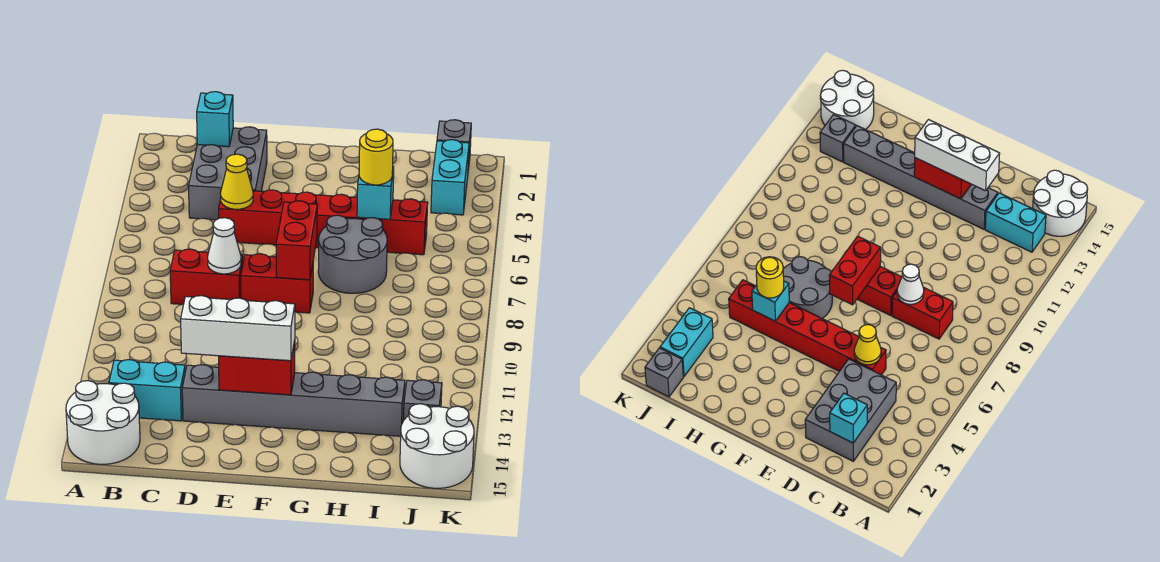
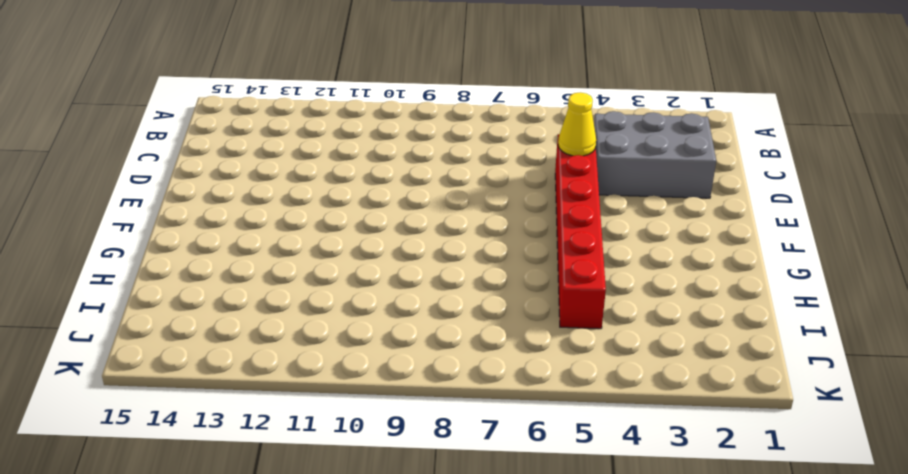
none -> white round brick A14:B15 level 1
none -> cyan brick B13:C13 level 1
none -> red brick C8:D8 level 1

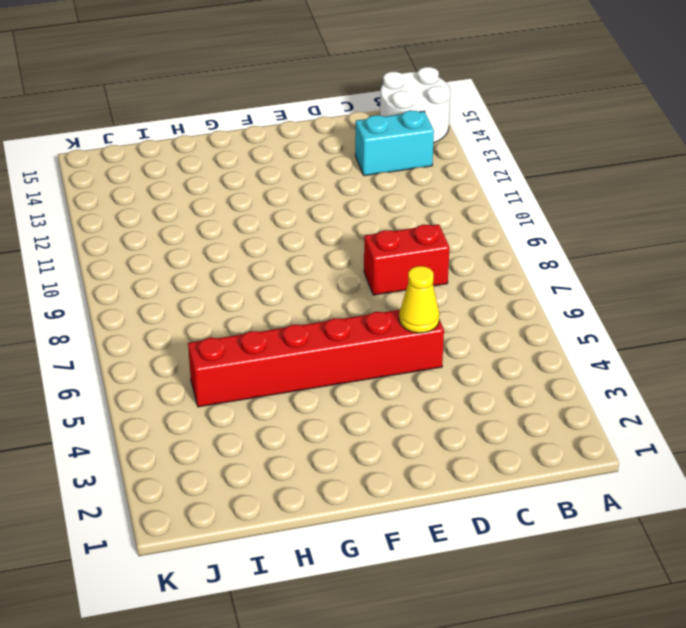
none -> grey brick C2:D4 level 1
none -> grey brick D13:I13 level 1
none -> red brick E8:F8 level 1

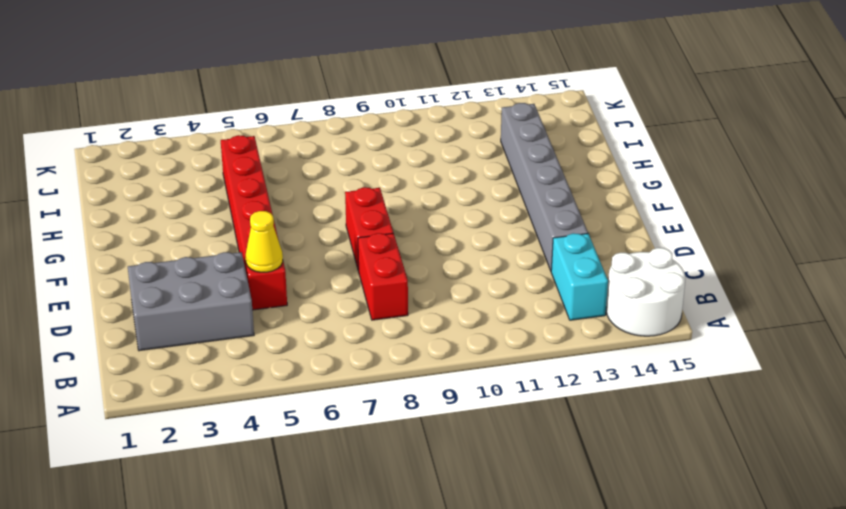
none -> grey round brick G6:H7 level 1
none -> grey brick J1 level 1
none -> cyan brick J2:J3 level 1

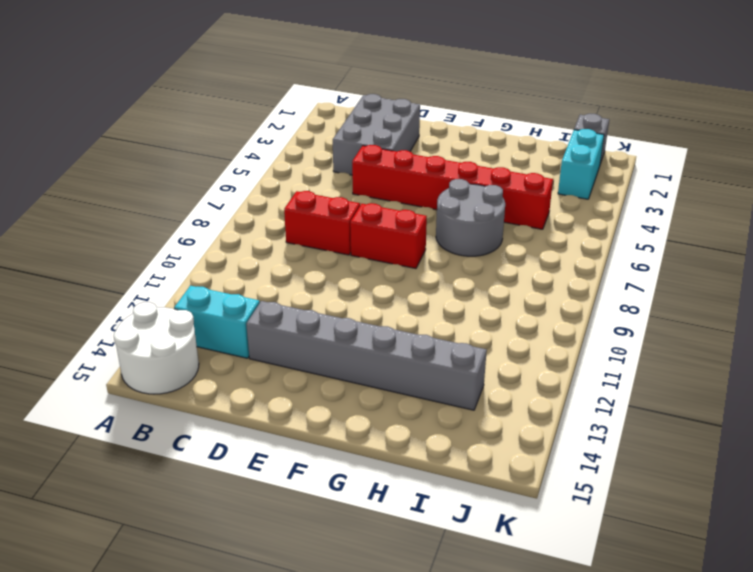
none -> grey brick J13 level 1
none -> white round brick J14:K15 level 1
none -> cyan brick C2 level 2

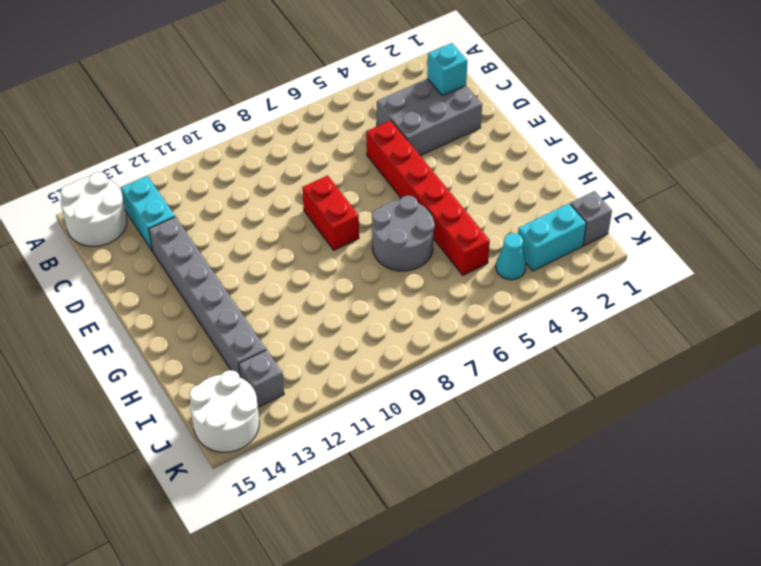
cyan cone J4 level 1 -> none
none -> red brick C8:D8 level 1
none -> yellow cone D5 level 2
none -> white cone D8 level 2

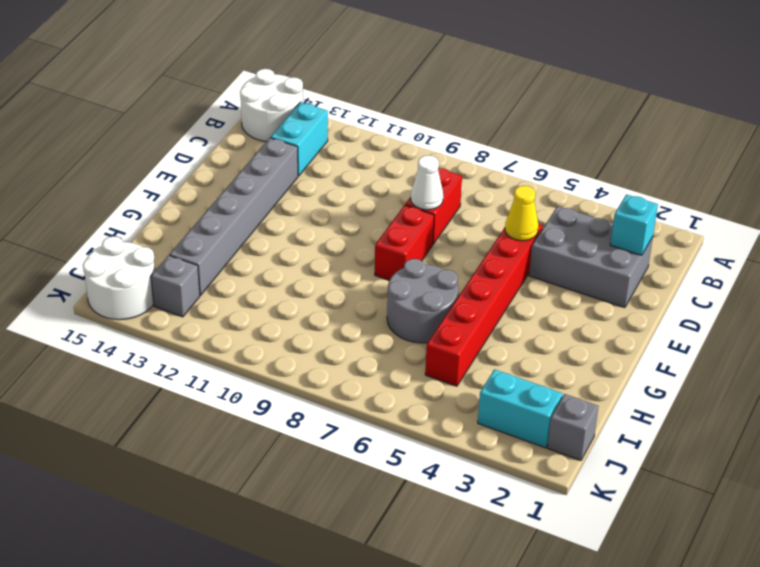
none -> red brick E13:F13 level 2
none -> red brick F7:F8 level 2
none -> cyan brick H5 level 2

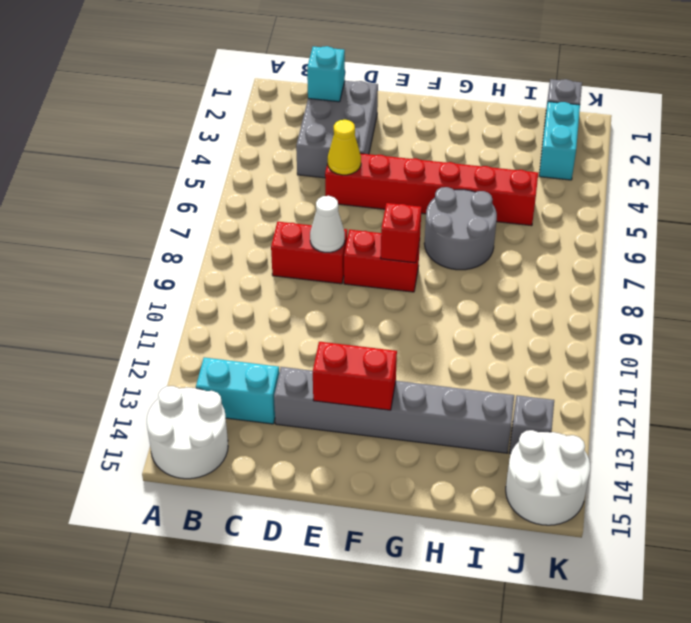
red brick F8 level 2 -> red brick F7:F8 level 2
none -> cyan brick H5 level 2
none -> white brick D13:F13 level 3
none -> yellow round brick H5 level 3

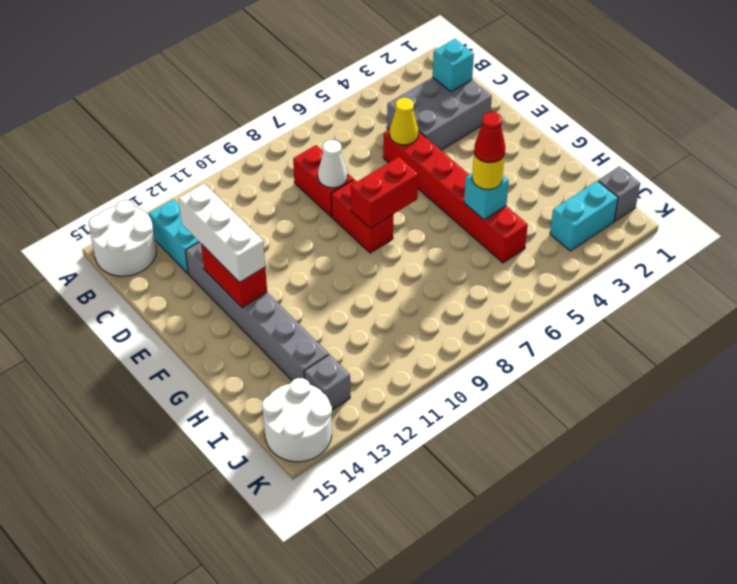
red cone H5 level 4 -> none
none -> grey round brick G6:H7 level 1

